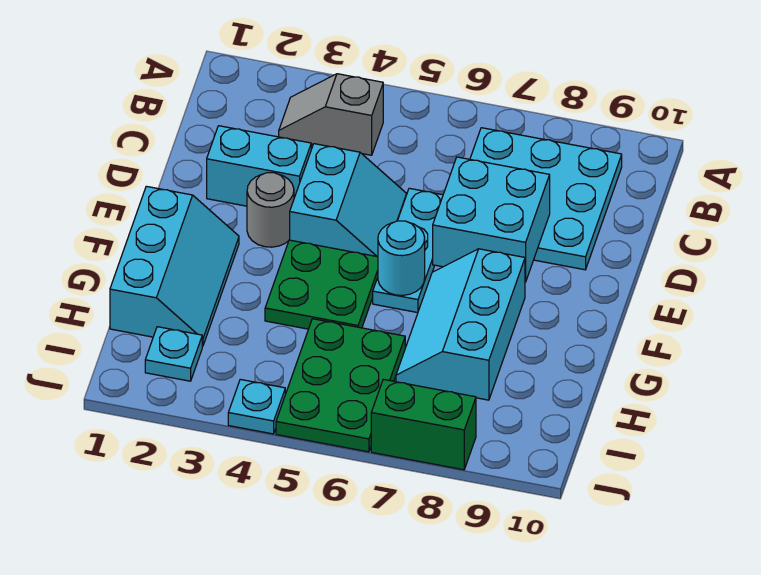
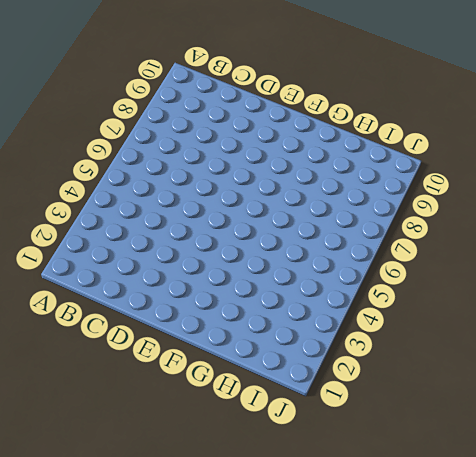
none -> grey slope B3:B4 level 1 top 4
none -> cyan plate B7:D9 level 1
none -> cyan brick D2:D3 level 1

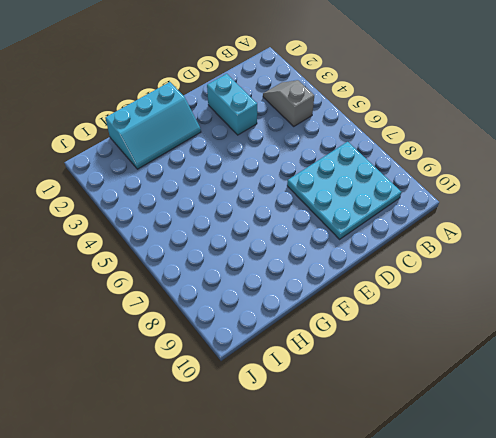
none -> cyan slope D4:E5 level 1 top 4
none -> cyan plate D6:F6 level 1
none -> grey round brick E3 level 1

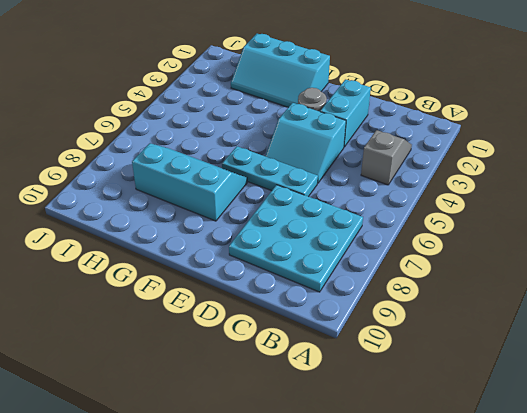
none -> green plate F4:G5 level 1
none -> green plate H5:J6 level 1
none -> cyan plate I2 level 1

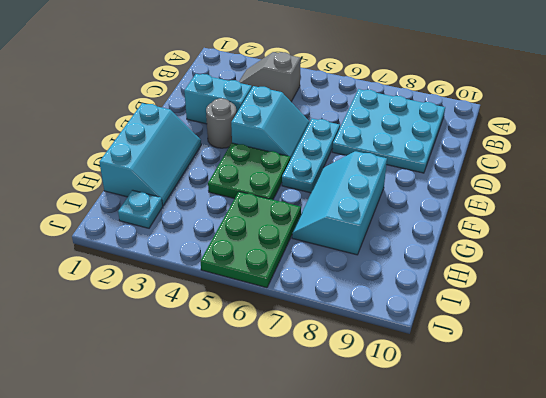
none -> cyan plate J4 level 1
none -> green brick J7:J8 level 1
none -> cyan brick D7:E8 level 2

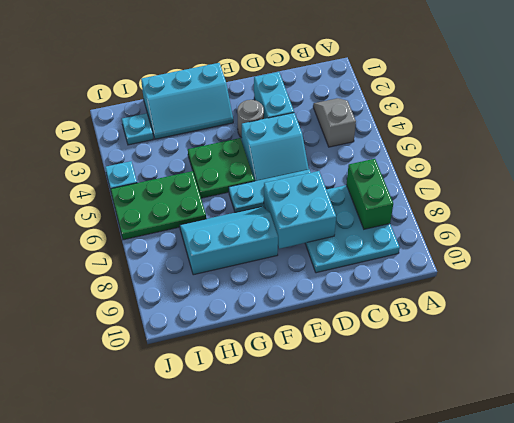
green brick B7:B8 level 2 -> green brick J7:J8 level 1
none -> cyan round brick F6 level 2

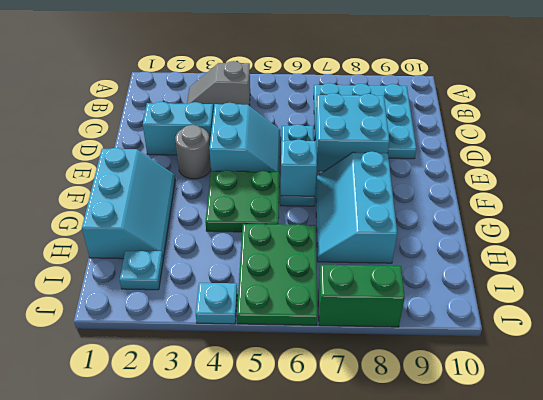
cyan brick F6 level 2 -> cyan round brick F6 level 2

